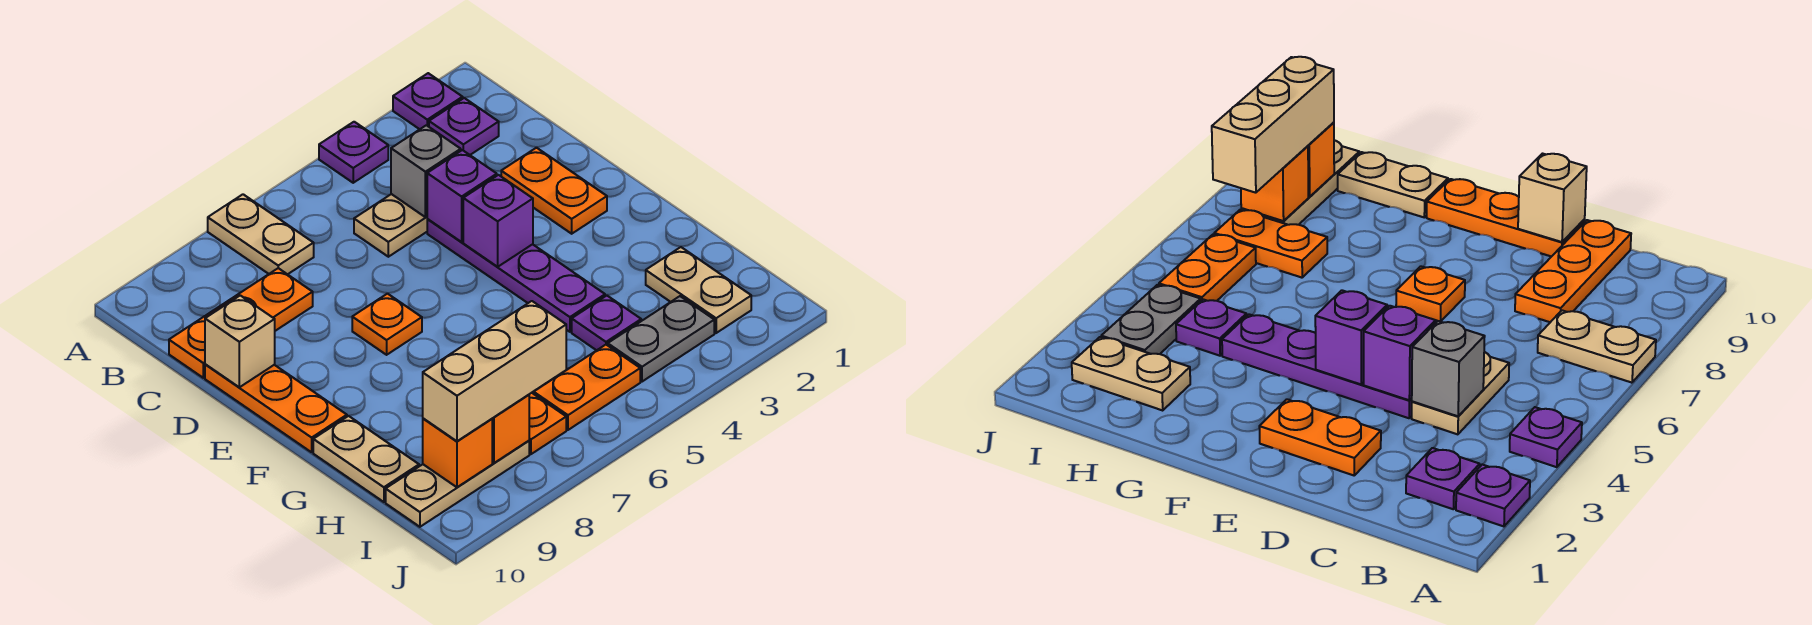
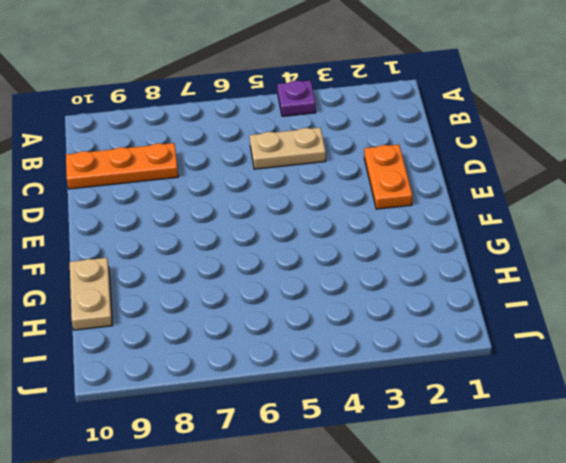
none -> purple plate A2 level 1
none -> tan plate A7:B7 level 1
none -> purple plate B2 level 1

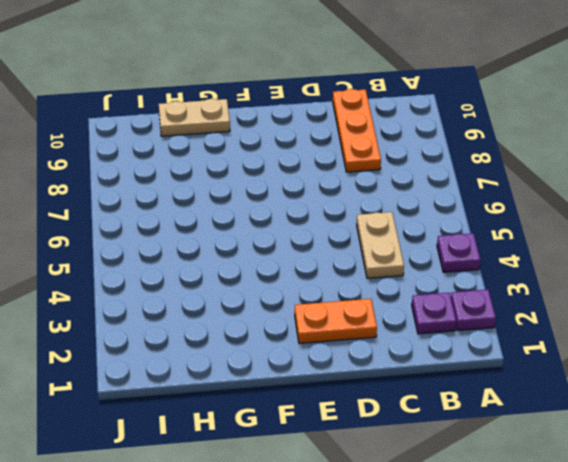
none -> tan plate A7:B7 level 1
none -> purple plate D4:G4 level 1
none -> orange plate D10:F10 level 1

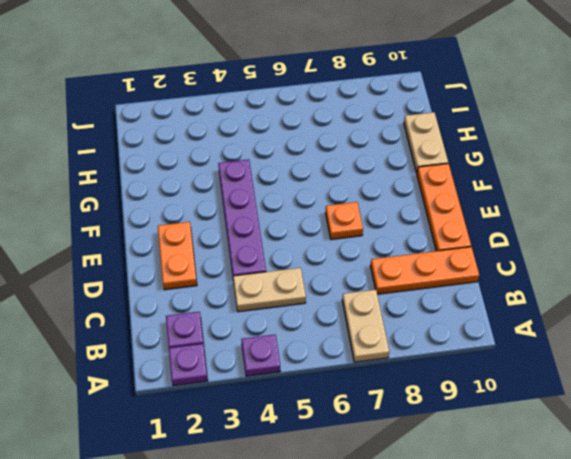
none -> tan plate H2:I2 level 1
none -> purple plate H4 level 1
none -> orange plate H7:I7 level 1

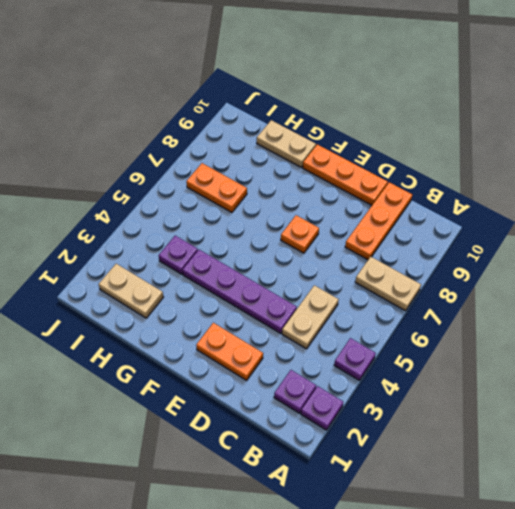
none -> grey plate I3:I4 level 1
none -> orange plate I5:I6 level 1
none -> tan plate I8:I10 level 1

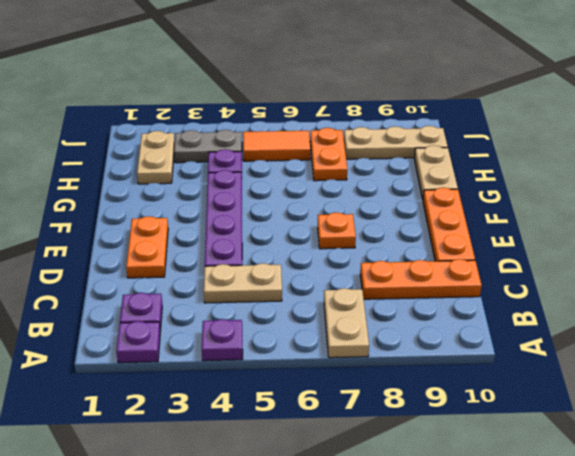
orange tile I5:I6 level 1 -> orange plate I5:I6 level 1
none -> grey brick C4 level 2
none -> purple brick D4 level 2
none -> tan brick D10 level 2

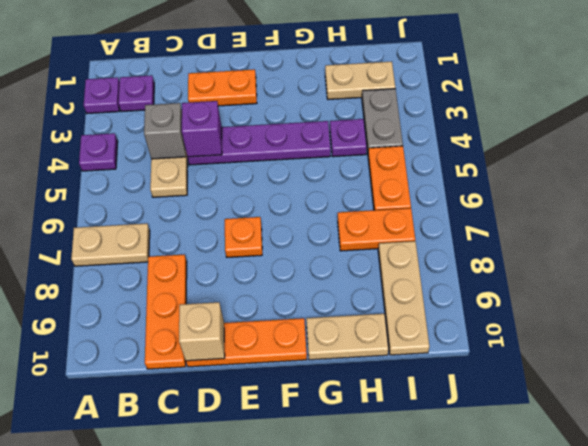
none -> purple brick E4 level 2
none -> orange brick I8 level 2
none -> orange brick I9 level 2

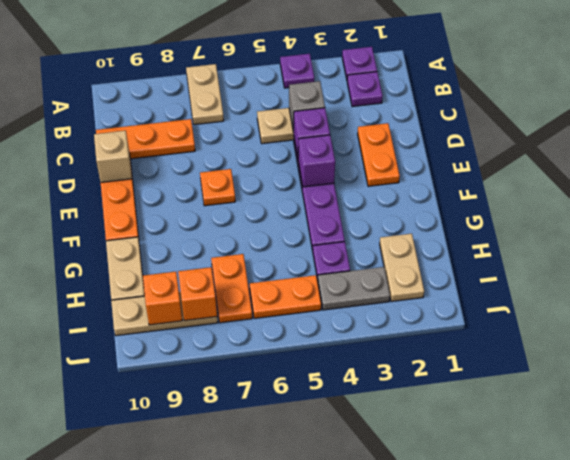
none -> tan brick I7:I9 level 3

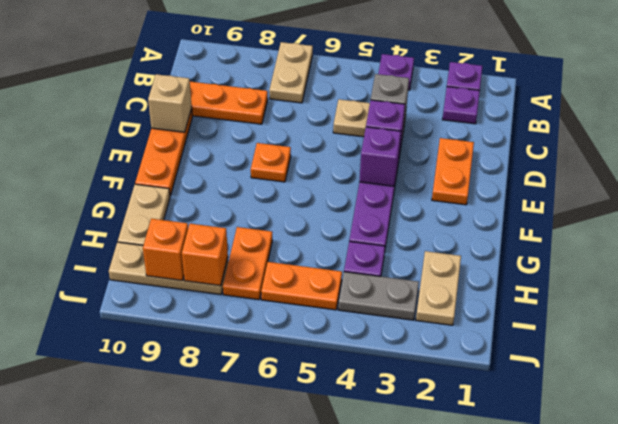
none -> tan brick I7:I9 level 3

